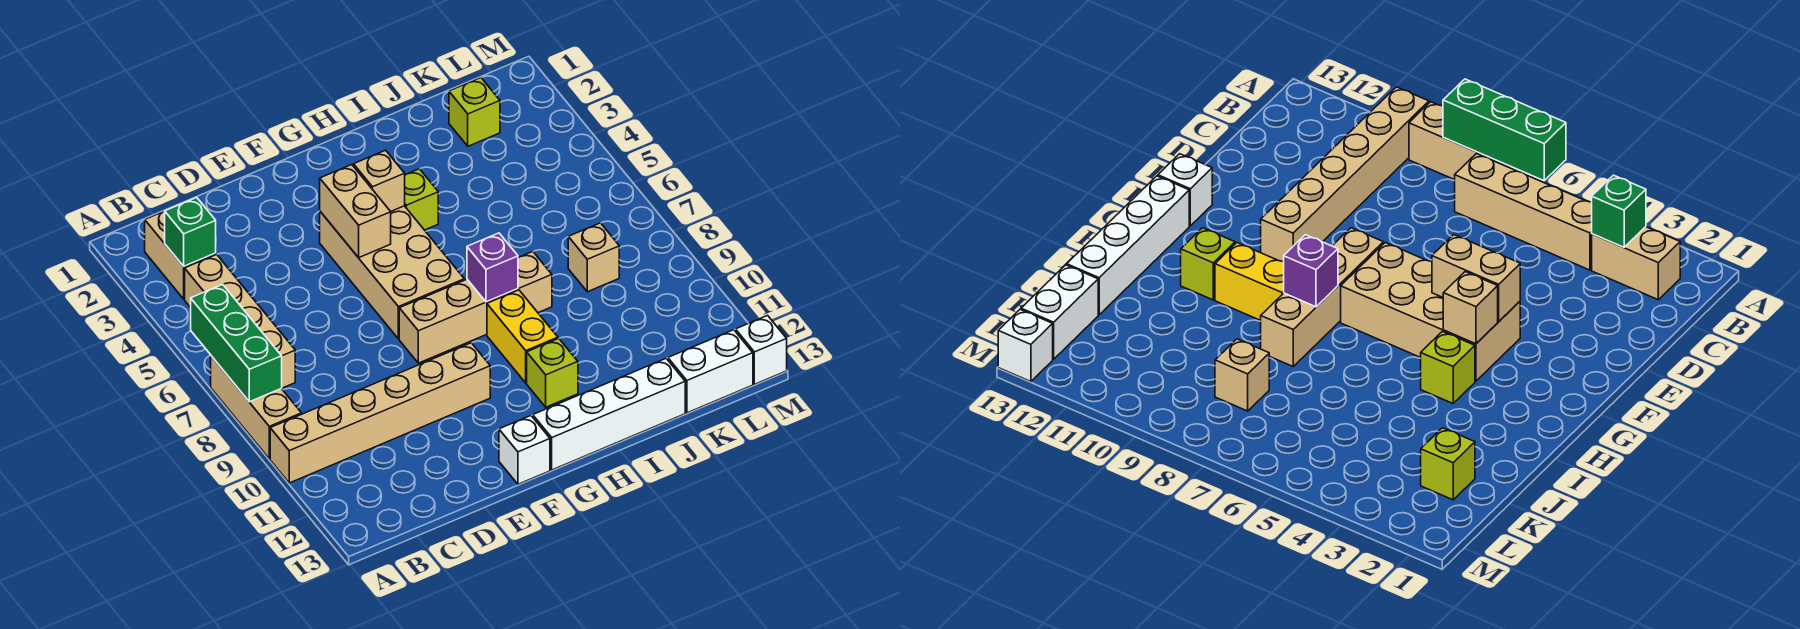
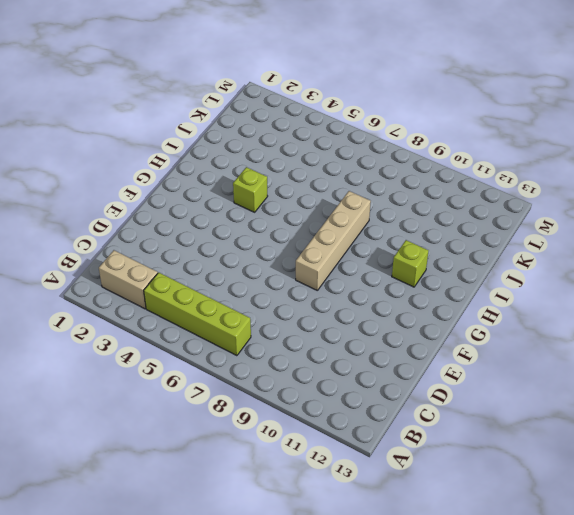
lime brick B4:B7 level 1 -> tan brick B4:B7 level 1
none -> tan brick A7:A9 level 1
none -> tan brick A10:F10 level 1
none -> tan brick F4:G7 level 1

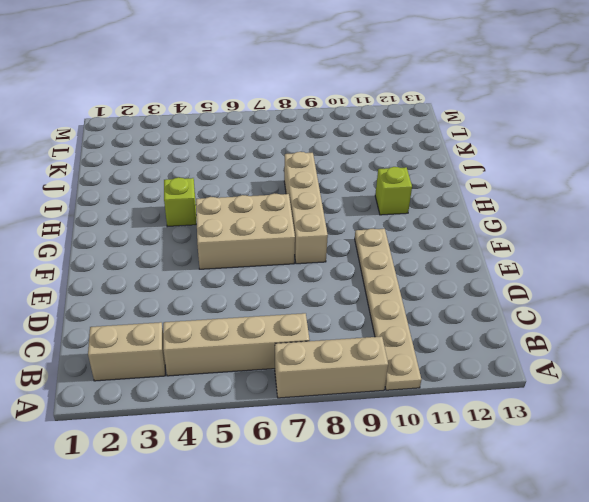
tan plate A10:F10 level 1 -> tan brick A10:F10 level 1
tan brick F5:G7 level 1 -> tan brick F4:G7 level 1
none -> white brick F13 level 1
none -> white brick G13:J13 level 1
none -> yellow brick H9:H10 level 1

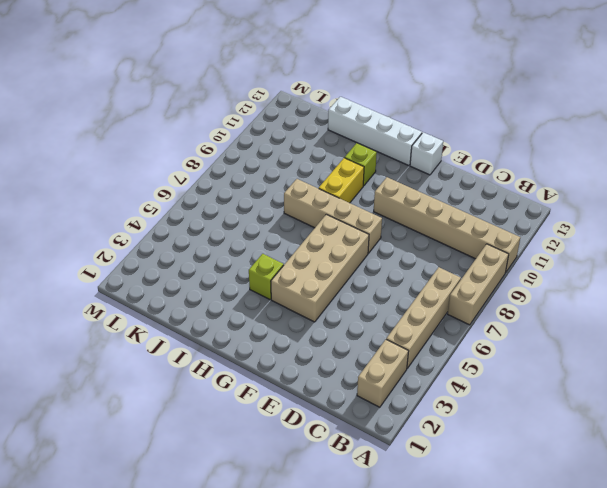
none -> lime brick K2 level 1
none -> tan brick K8 level 1
none -> white brick K13:L13 level 1

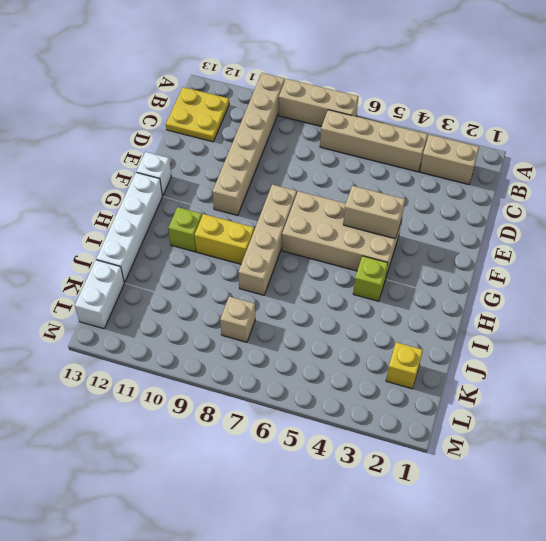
yellow plate B12:C13 level 1 -> none
yellow brick K2 level 1 -> lime brick K2 level 1
none -> white brick M13 level 1
none -> green brick A6:A8 level 2
none -> green brick B3 level 2

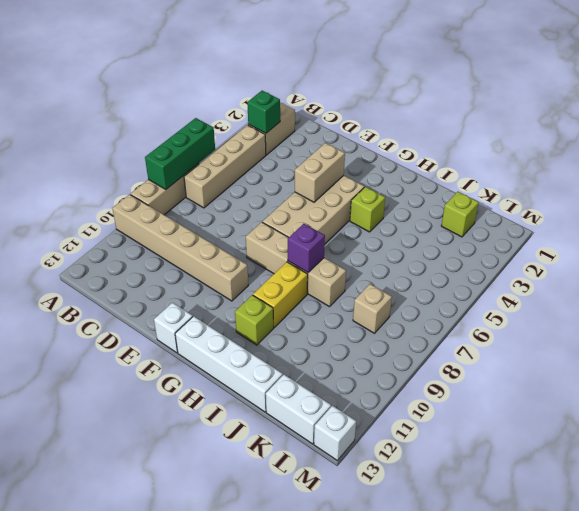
none -> tan brick G4 level 2

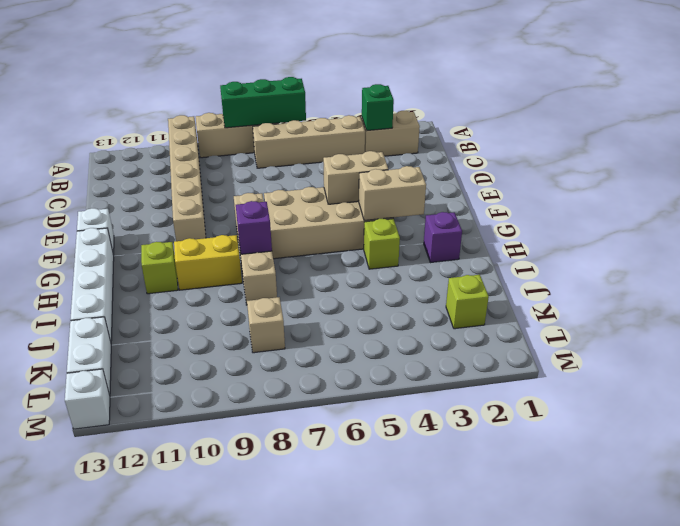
tan brick G3:G4 level 2 -> tan brick G4 level 2
purple brick H2 level 1 -> none

